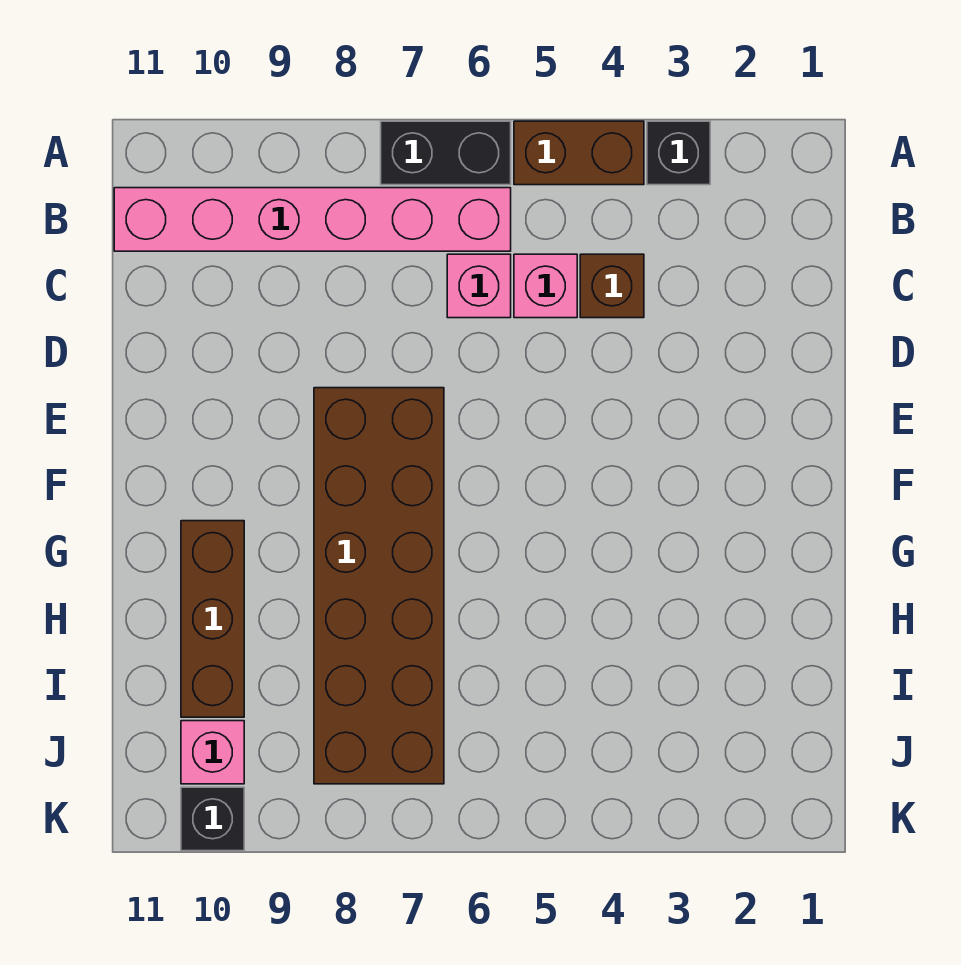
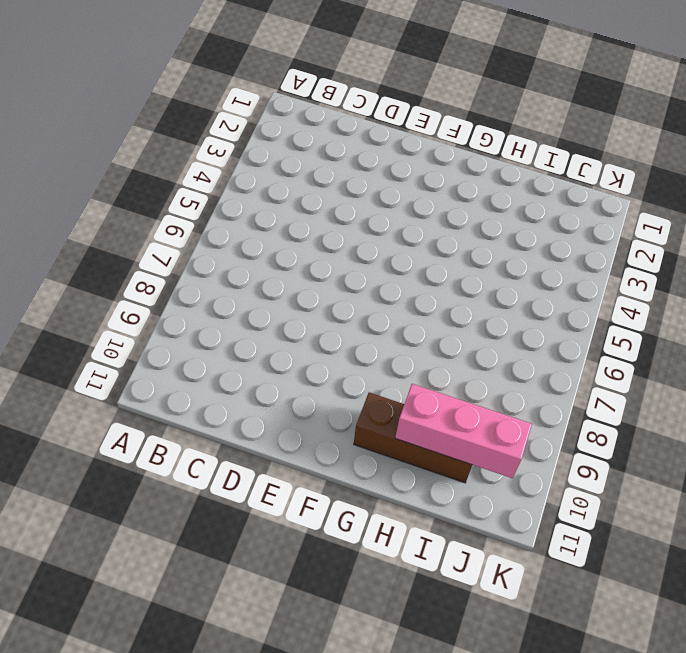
pink brick H10:J10 level 2 -> none
none -> black brick A3 level 1
none -> brown brick A4:A5 level 1

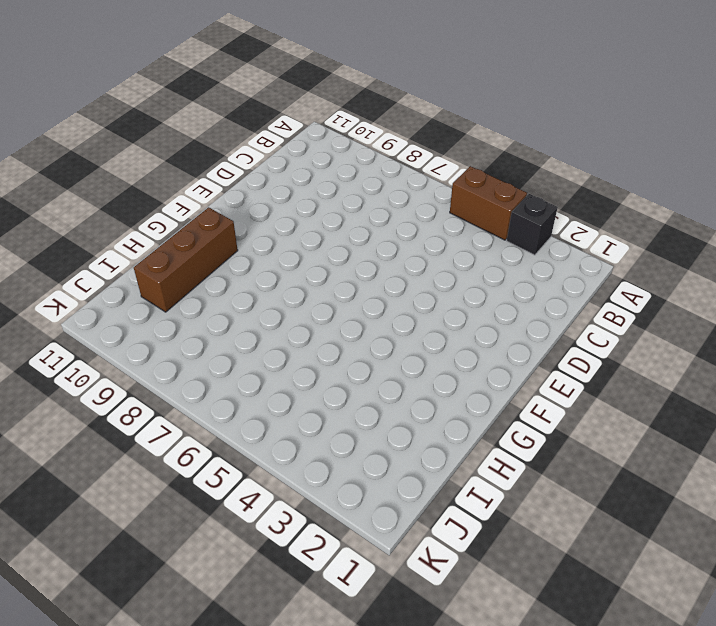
none -> black brick A6:A7 level 1
none -> pink brick B6:B11 level 1

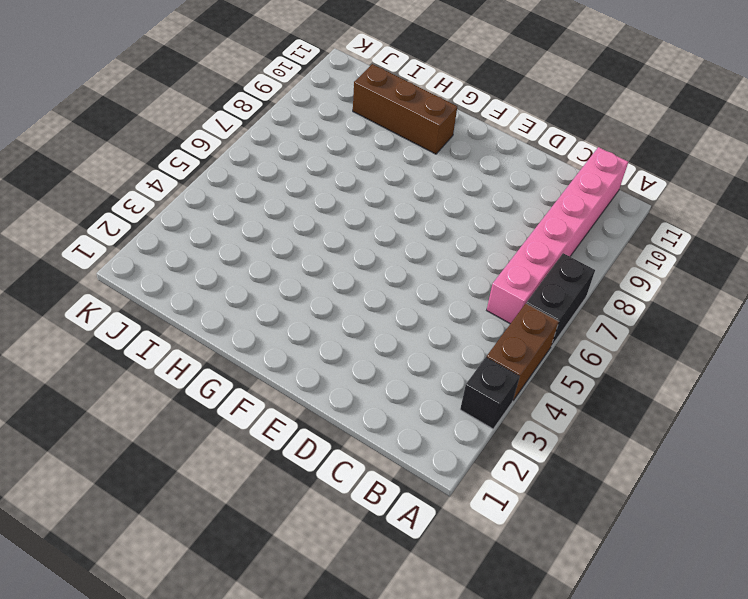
none -> brown brick C4 level 1
none -> pink brick C5 level 1

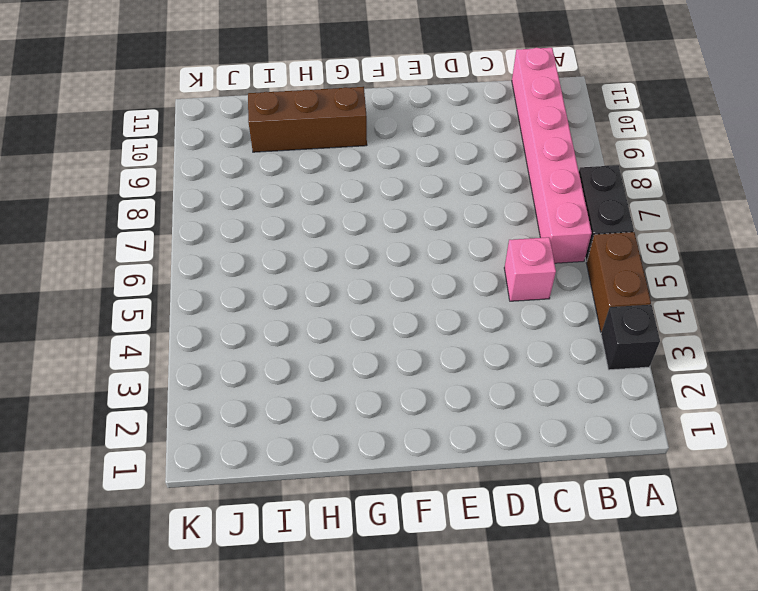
none -> brown brick C4 level 1
none -> pink brick C6 level 1

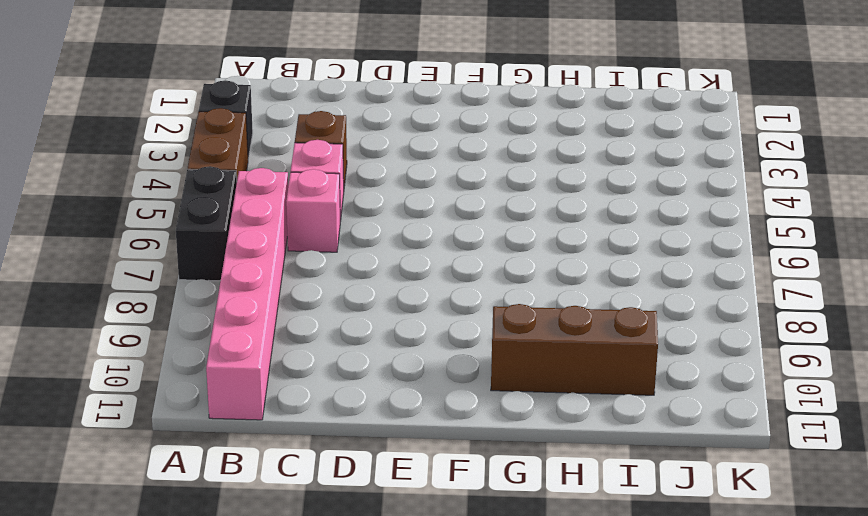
none -> brown brick E7:J8 level 1
none -> pink brick J10 level 1

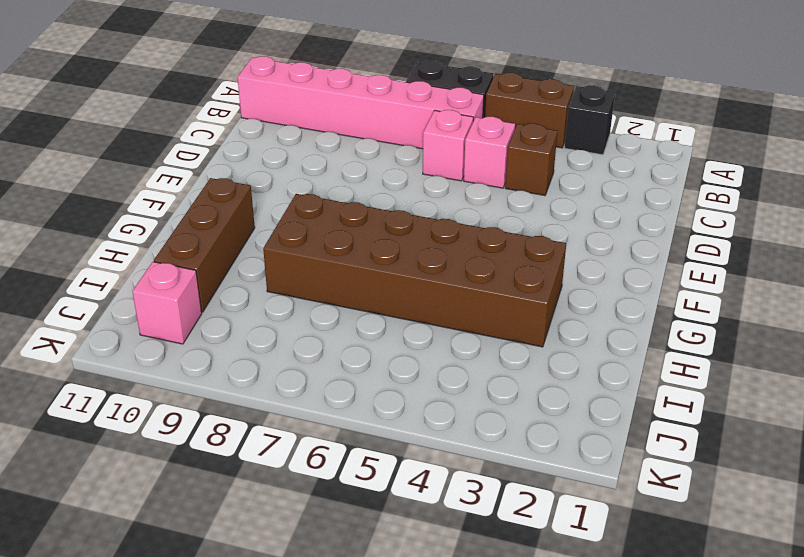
brown brick G3:H8 level 1 -> brown brick E7:J8 level 1
none -> black brick K10 level 1

